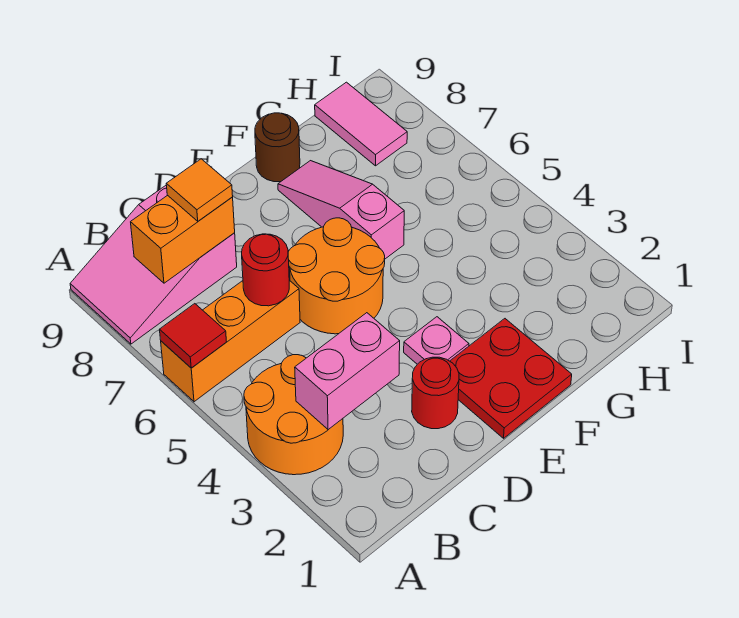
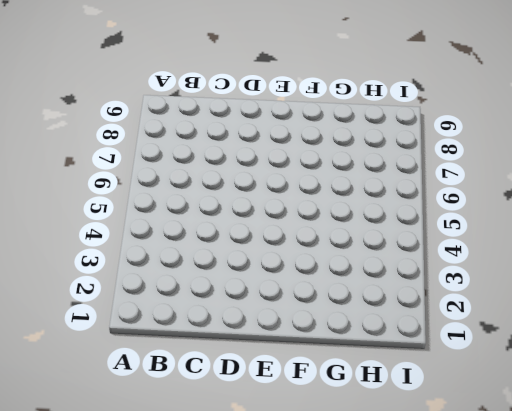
none -> orange round brick A3:B4 level 1
none -> orange brick A6:C6 level 1
none -> pink slope A8:C9 level 1 top C

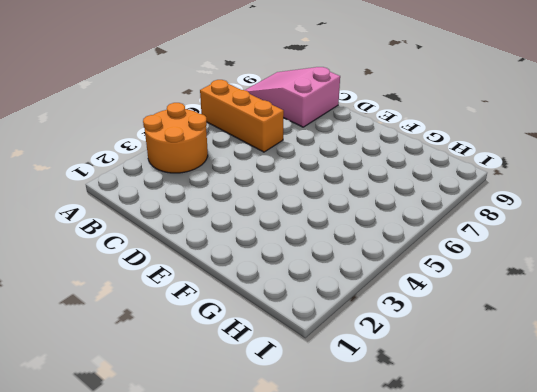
none -> red round brick D2 level 1
none -> orange round brick D5:E6 level 1
none -> red plate E1:F2 level 1

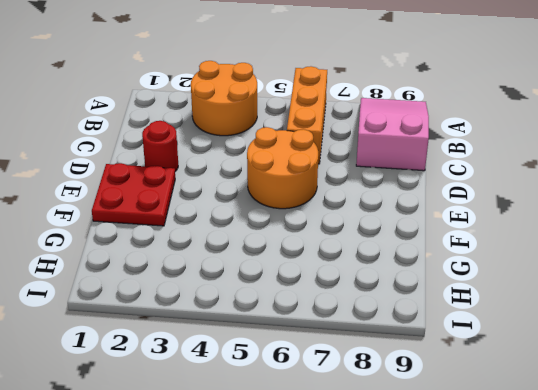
none -> pink plate E3 level 1
none -> pink slope F6:F8 level 1 top 6
none -> brown round brick F9 level 1

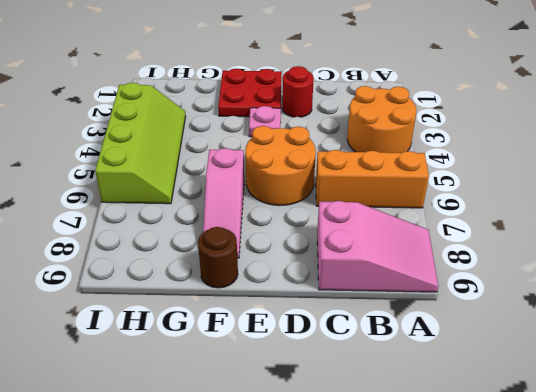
lime slope H3:I6 level 1 top I -> none
none -> pink tile H8:H9 level 1
none -> red tile A6 level 2
none -> pink brick B3:C3 level 2

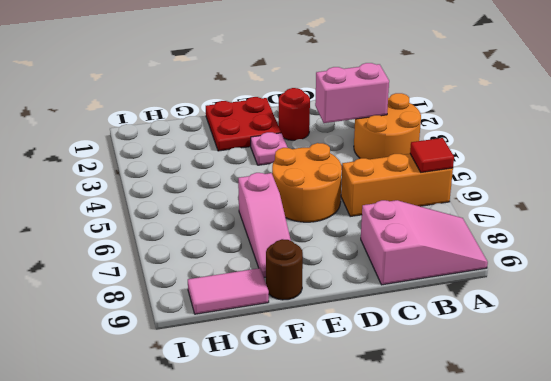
pink tile G9:H9 level 1 -> pink tile H8:H9 level 1
none -> orange brick B8:C8 level 2
none -> red round brick C6 level 2
none -> orange tile C8 level 3

